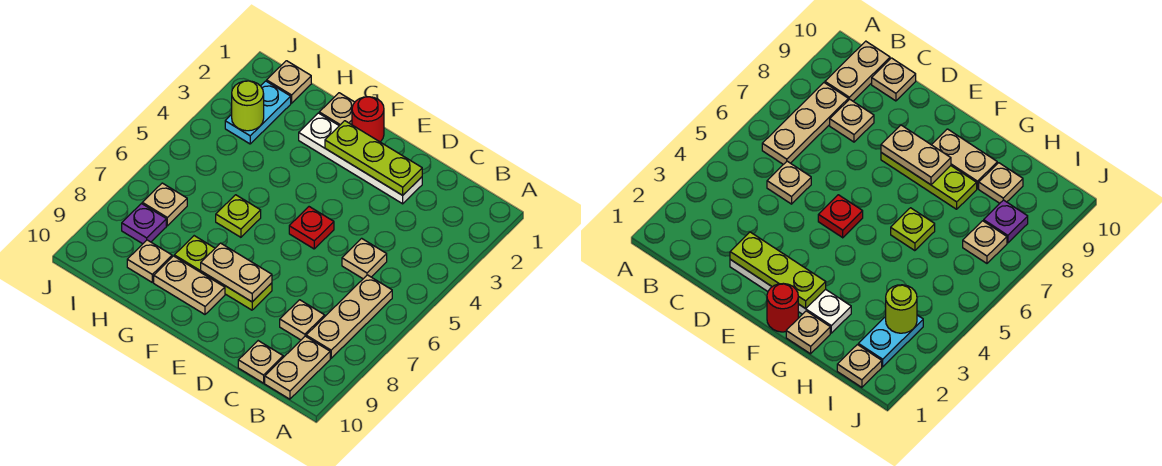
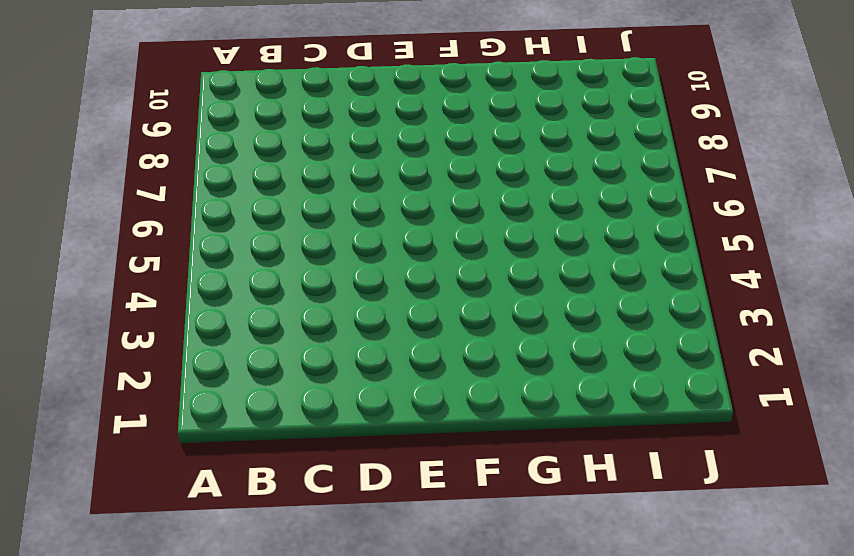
none -> tan plate B6:B8 level 1
none -> tan plate B9:B10 level 1
none -> tan plate C5 level 1

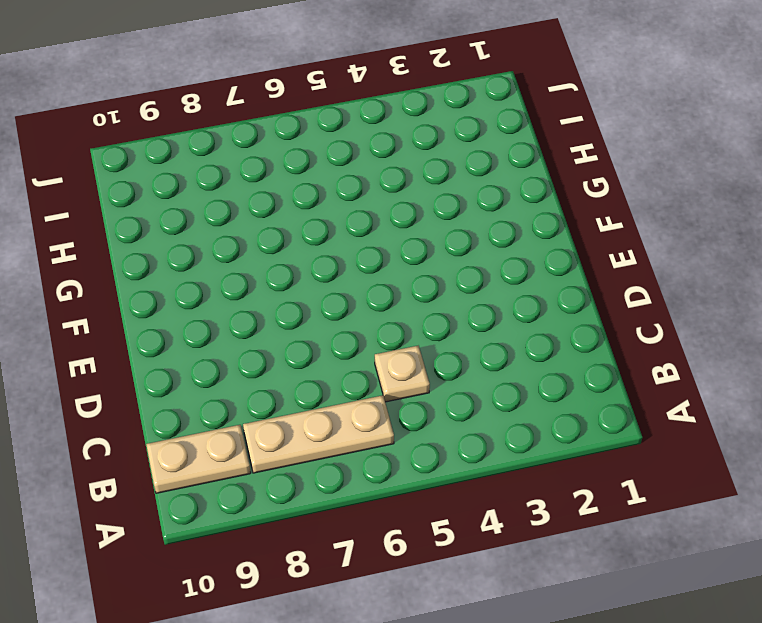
none -> tan plate C8 level 1
none -> tan plate C10 level 1
none -> white plate D2:G2 level 1

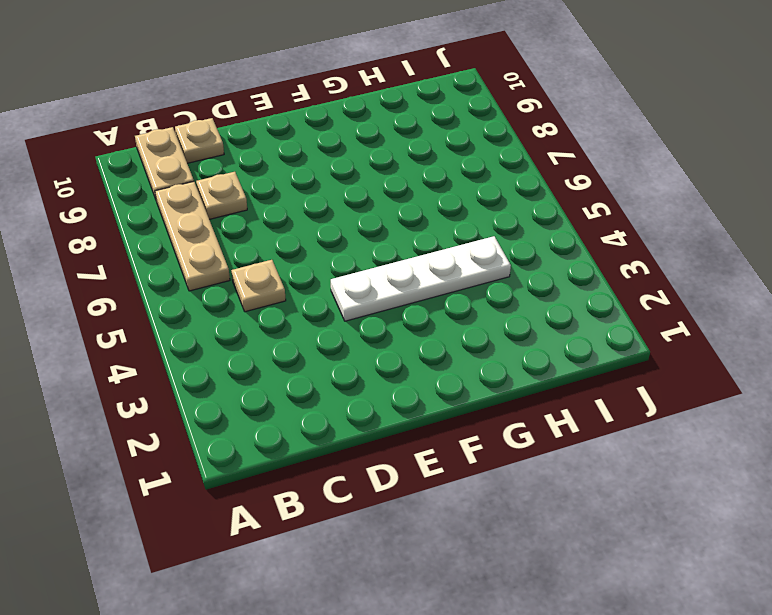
white plate E4:H4 level 1 -> white plate D2:G2 level 1
none -> red plate E5 level 1
none -> lime plate E8:G8 level 1
none -> red round brick F1 level 1

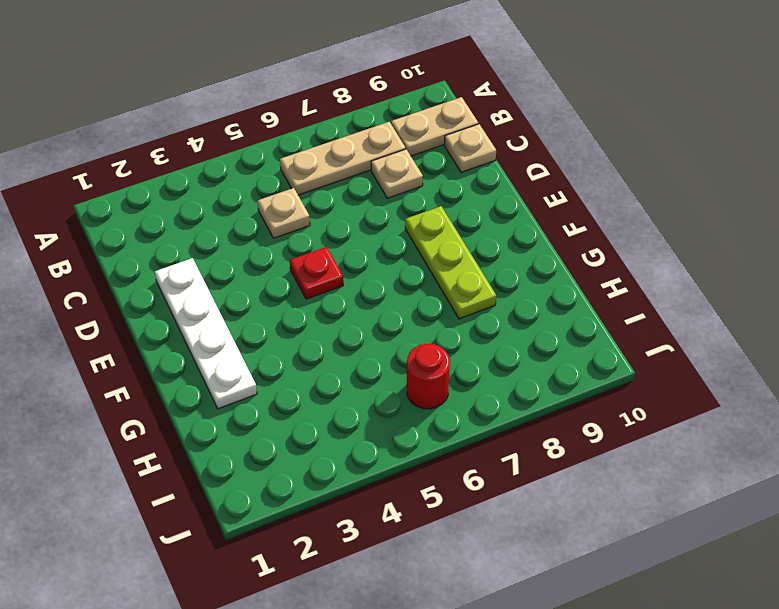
red round brick I6 level 1 -> red round brick F1 level 1
none -> tan plate F9:G9 level 1
none -> tan plate G1 level 1
none -> lime plate G6 level 1

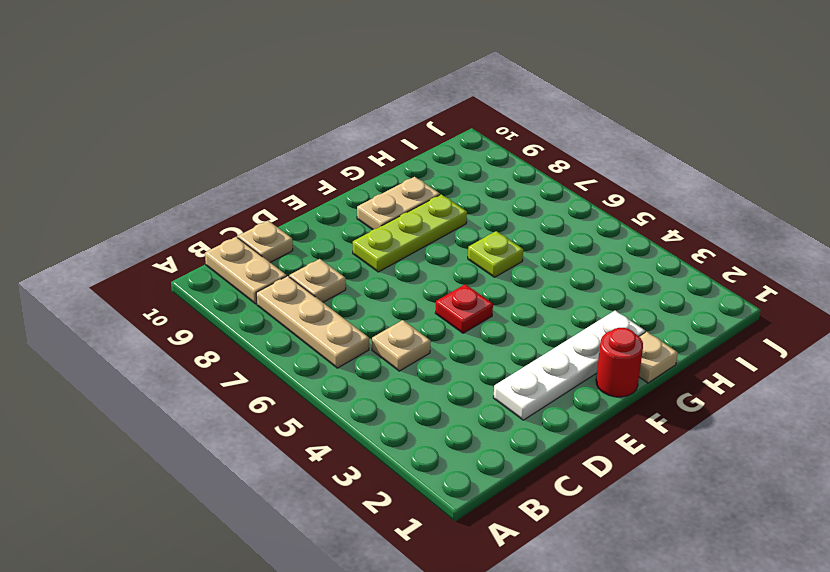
none -> tan plate H9 level 1
none -> tan plate I1 level 1
none -> cyan plate I2:I3 level 1

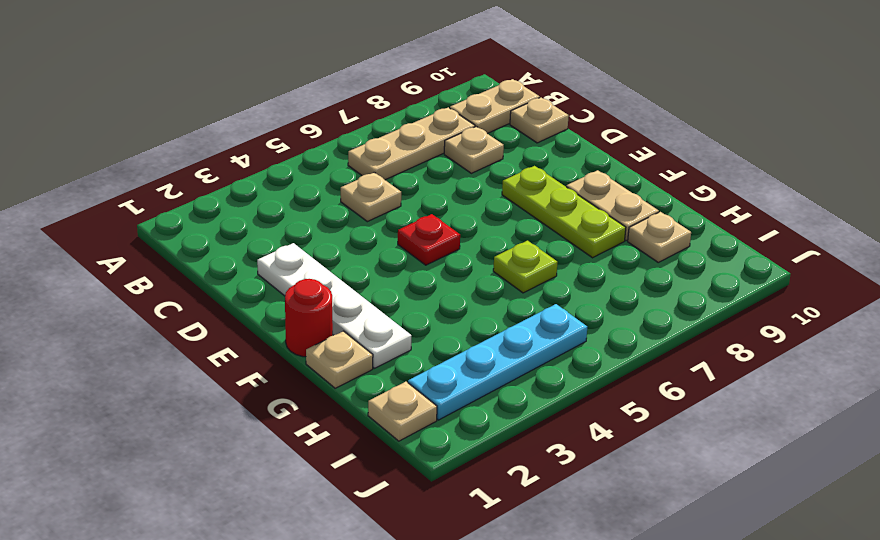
cyan plate I2:I5 level 1 -> cyan plate I2:I3 level 1
none -> tan plate I7 level 1
none -> purple plate I8 level 1
none -> lime plate D2:F2 level 2

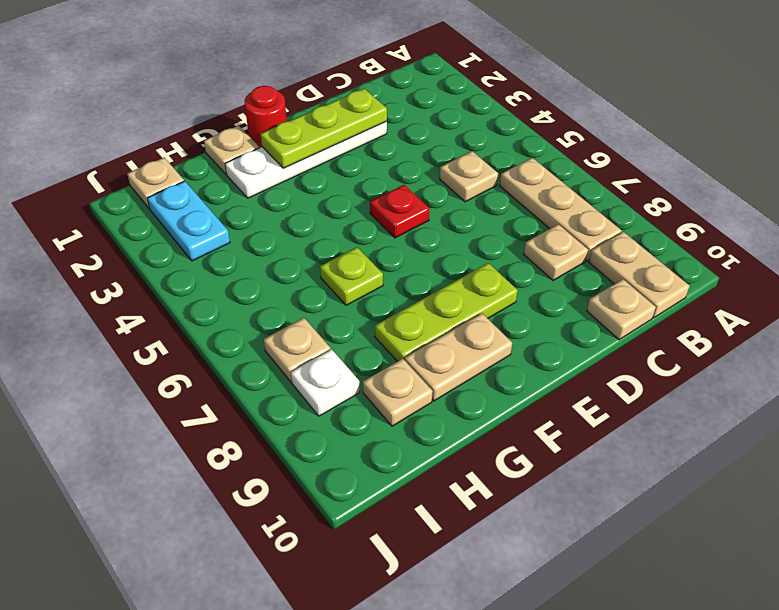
white plate I8 level 1 -> purple plate I8 level 1
none -> tan plate E8:F8 level 2
none -> lime round brick I3 level 2

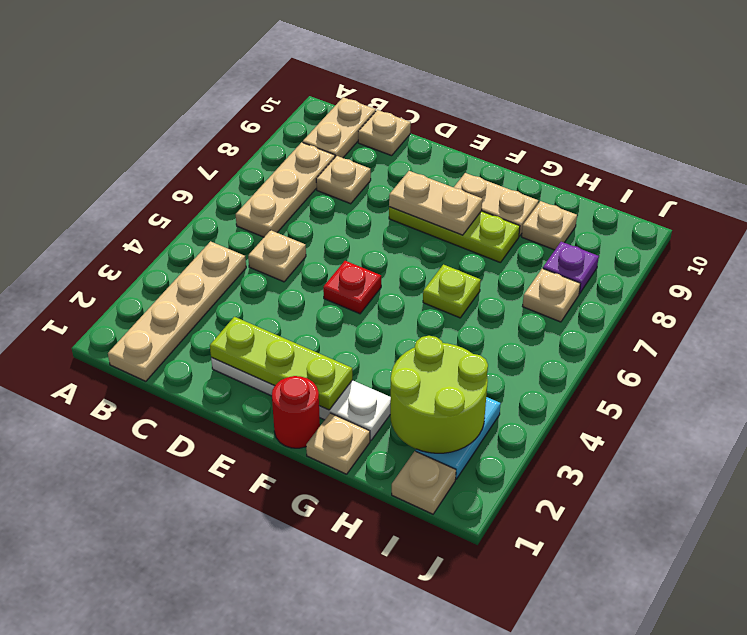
tan plate B1:B4 level 1 -> none
lime round brick H2:I3 level 2 -> lime round brick I3 level 2

